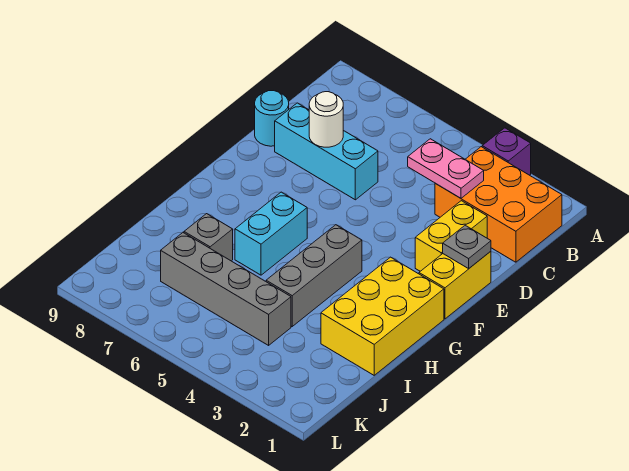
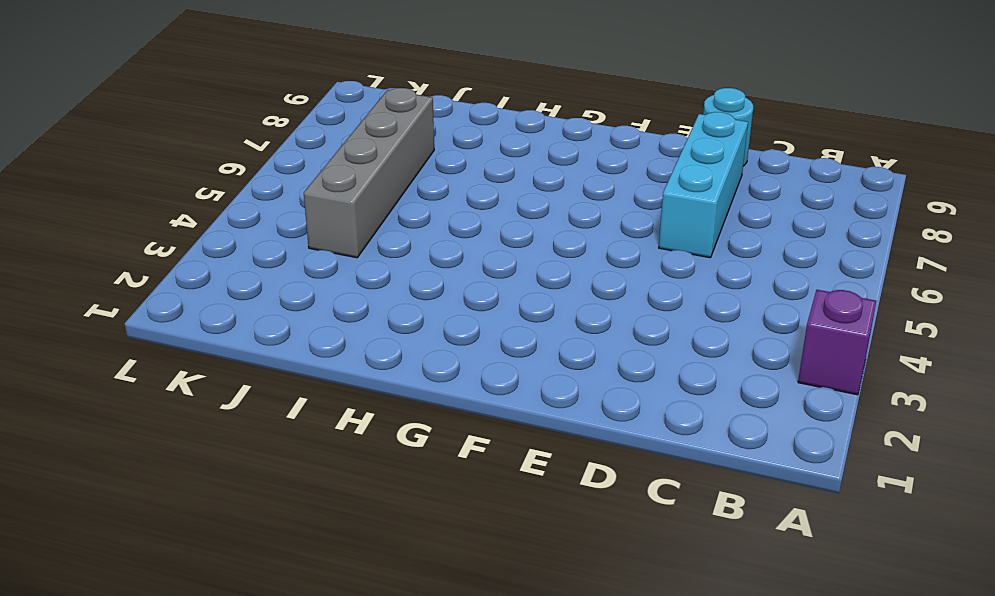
none -> orange brick B1:C3 level 1
none -> yellow brick D2:E2 level 1
none -> yellow brick E1:F1 level 1

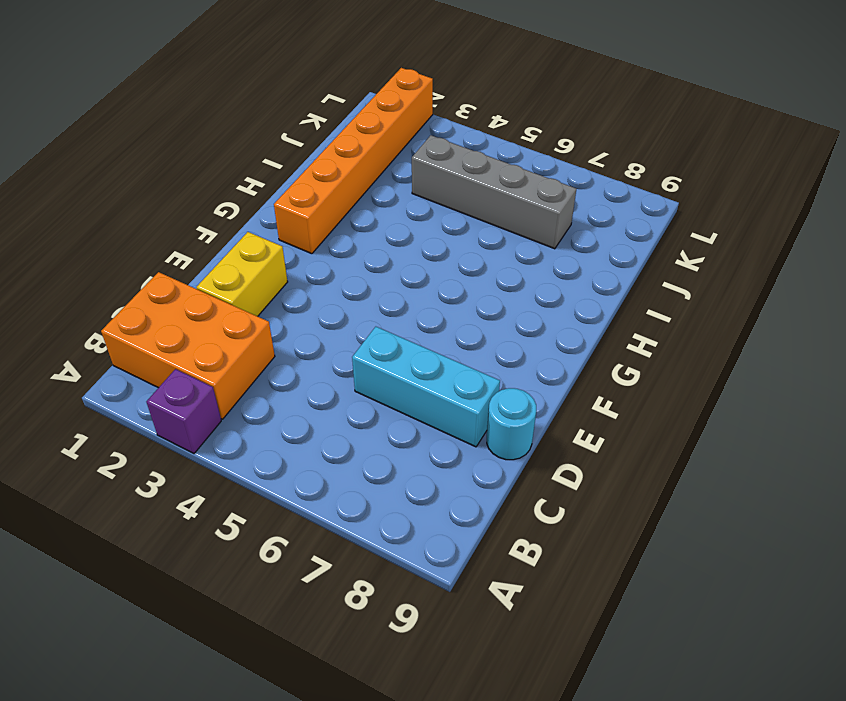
orange brick G2:L2 level 1 -> yellow brick G1:I2 level 1
none -> yellow brick E1:F1 level 1
none -> grey brick G4:I4 level 1
none -> cyan brick G6:H6 level 1

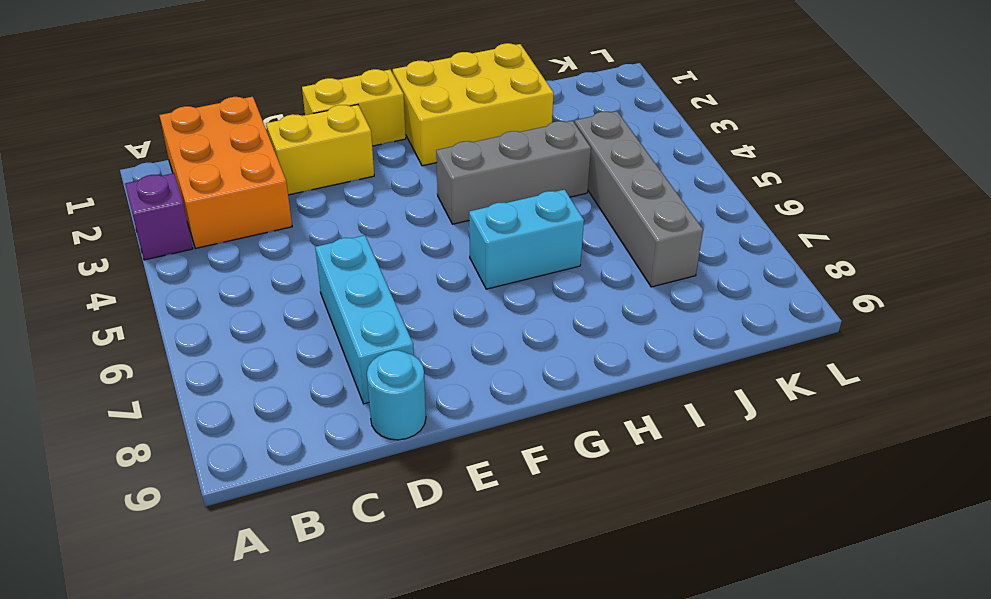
none -> grey brick I7 level 1
none -> pink plate C3:C4 level 2
none -> white round brick D7 level 2

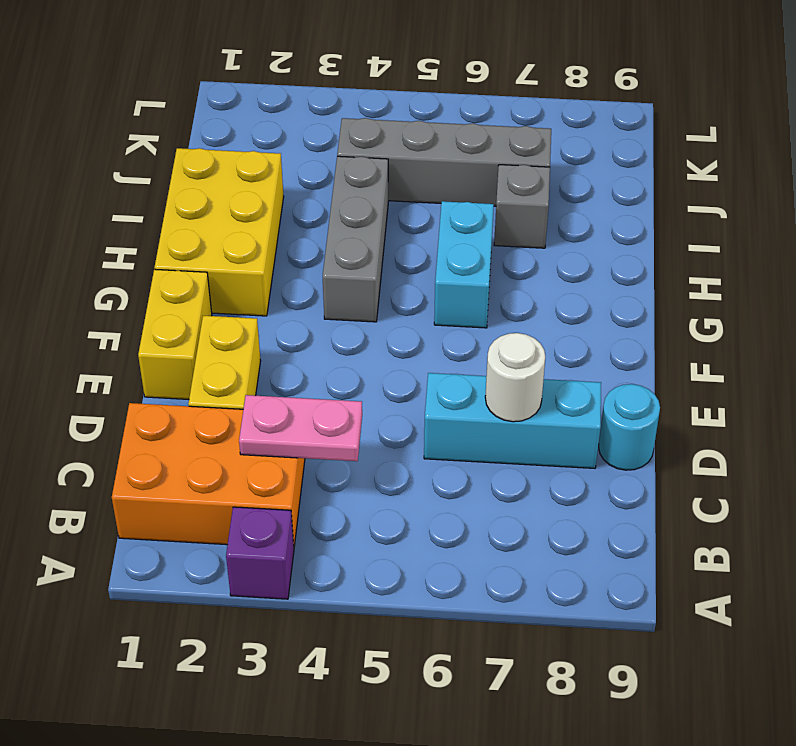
none -> grey plate E1 level 2

